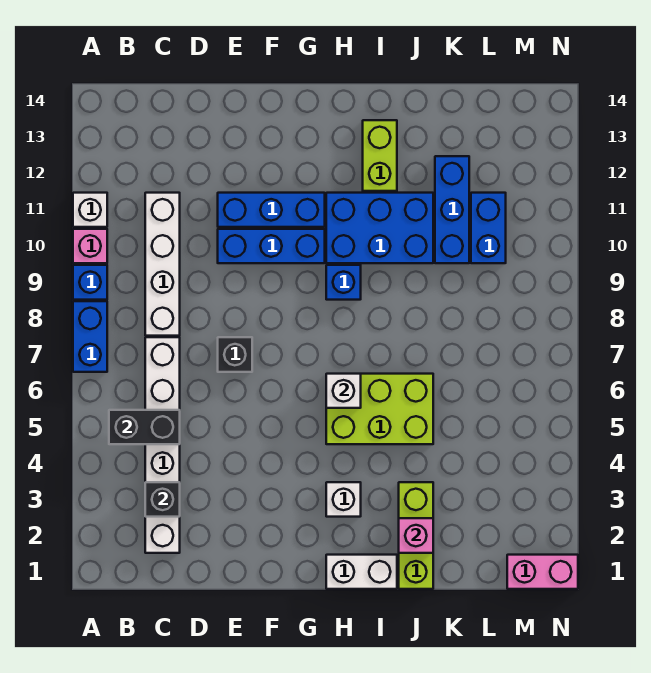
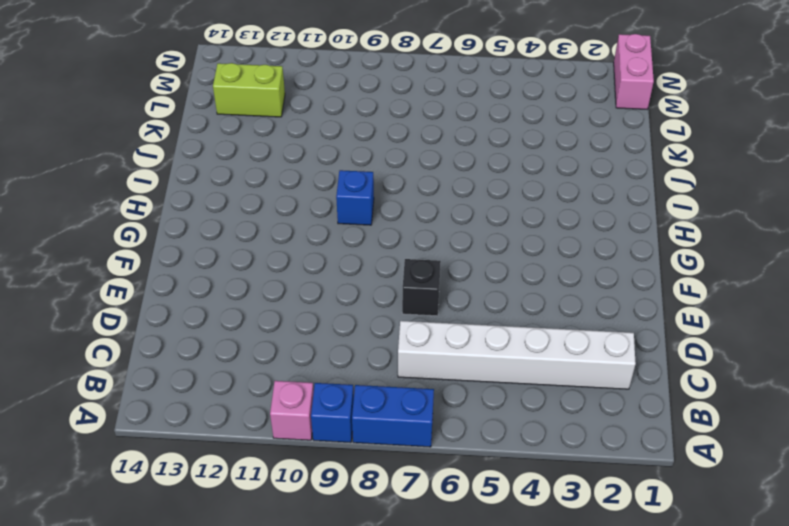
lime brick L12:L13 level 1 -> lime brick I12:I13 level 1
none -> white brick A11 level 1
none -> white brick C8:C11 level 1
none -> blue brick E10:G10 level 1

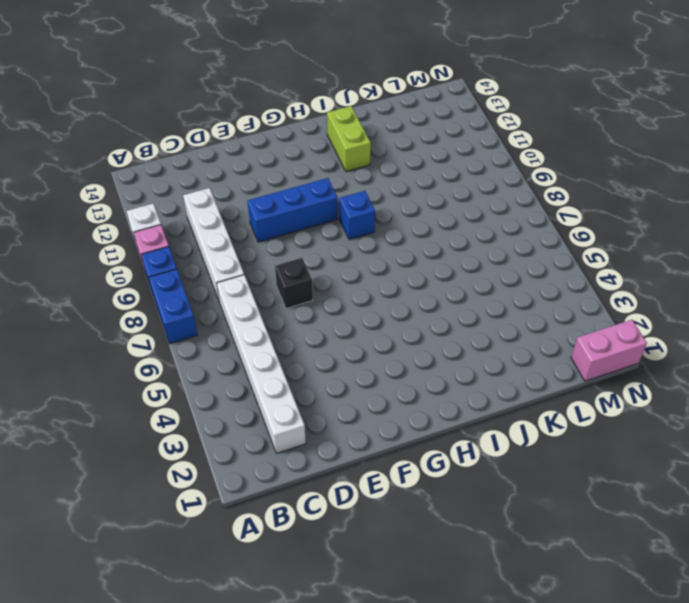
none -> blue brick E11:G11 level 1
none -> white brick H1:I1 level 1
none -> white brick H3 level 1

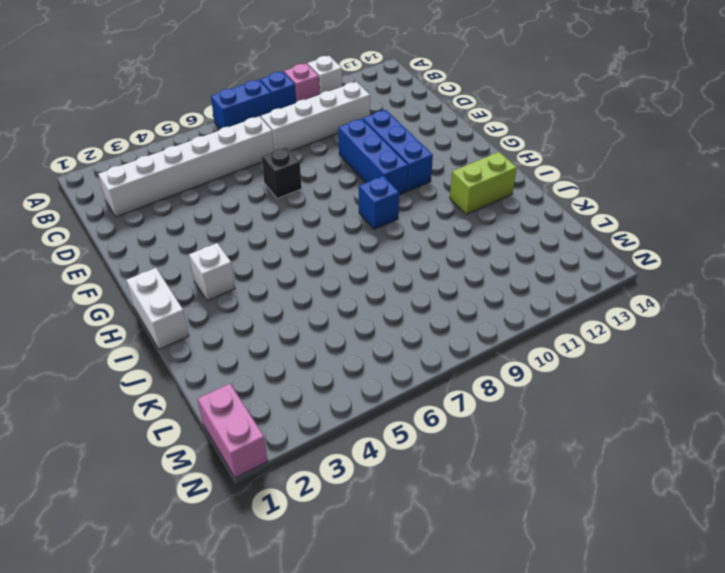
none -> lime brick H5:J6 level 1
none -> blue brick H10:J11 level 1
none -> lime brick J1:J3 level 1

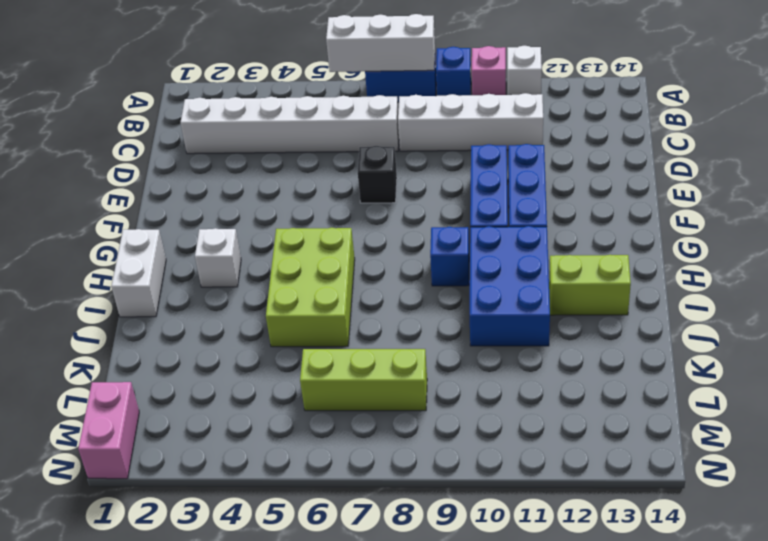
white brick A6:A8 level 2 -> none
lime brick L6:L8 level 1 -> lime brick J1:J3 level 1
none -> blue brick K10:K12 level 1
none -> blue brick L10:L11 level 1
none -> black brick B5:C5 level 2

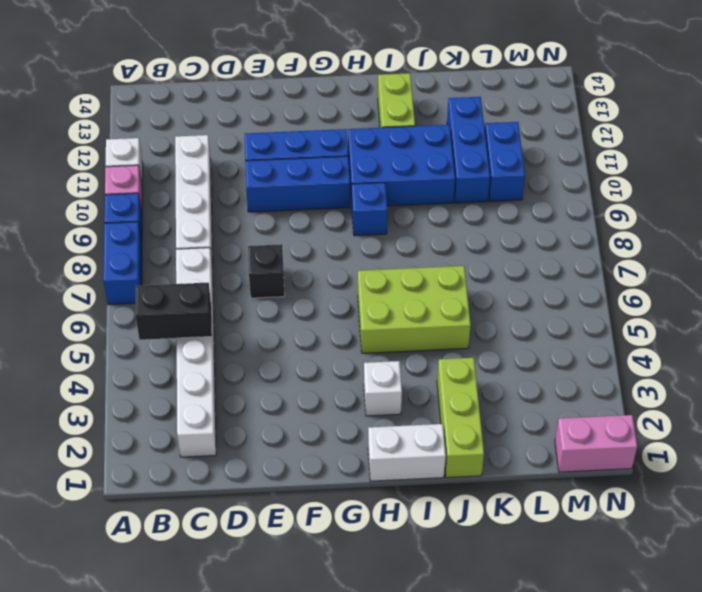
none -> black brick C3 level 2
none -> white brick H6 level 2
none -> pink brick J2 level 2

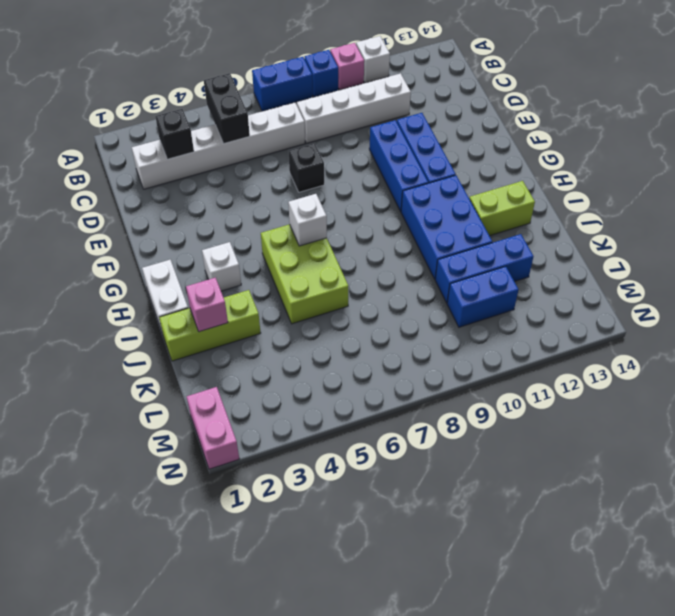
none -> blue brick H9 level 1

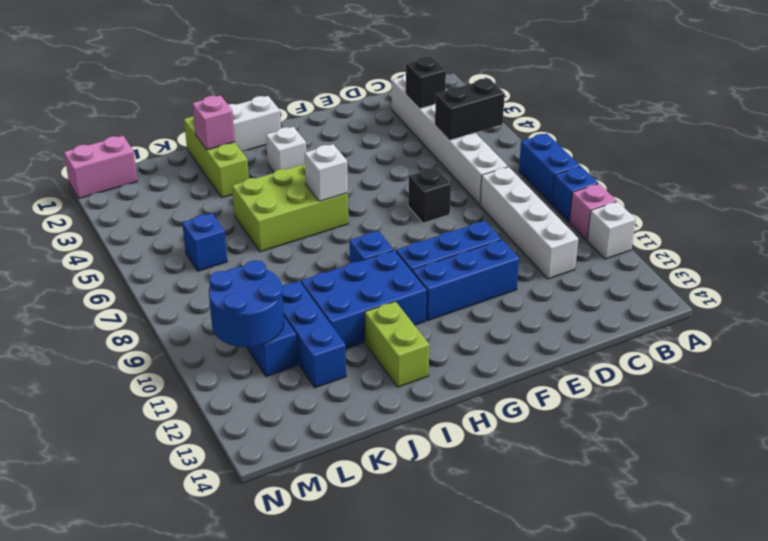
blue brick L6 level 1 -> none
blue round brick L10:M11 level 2 -> none

